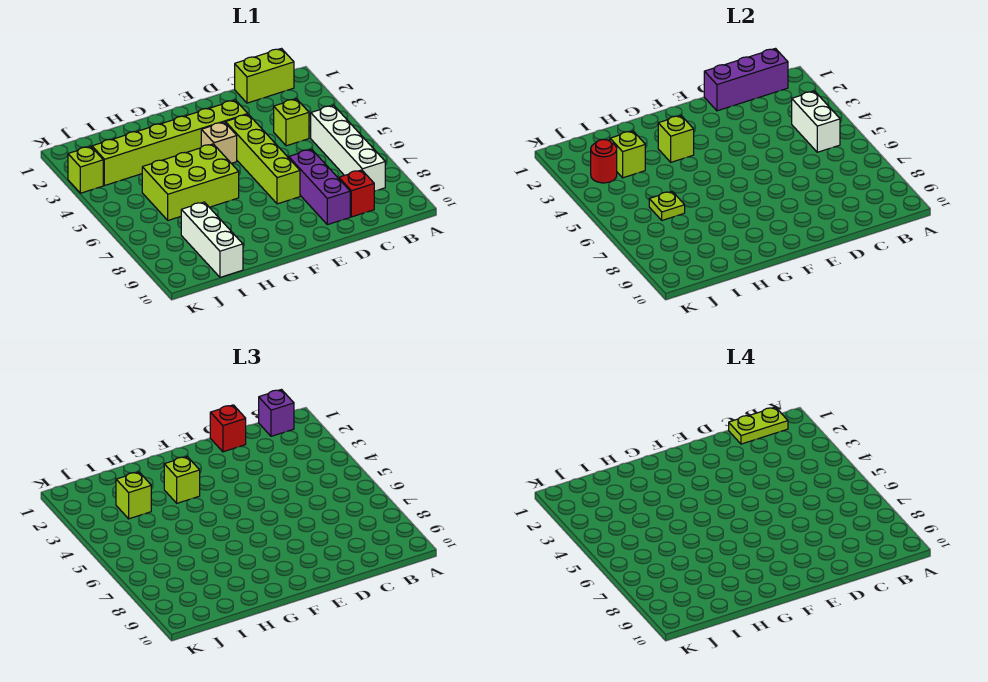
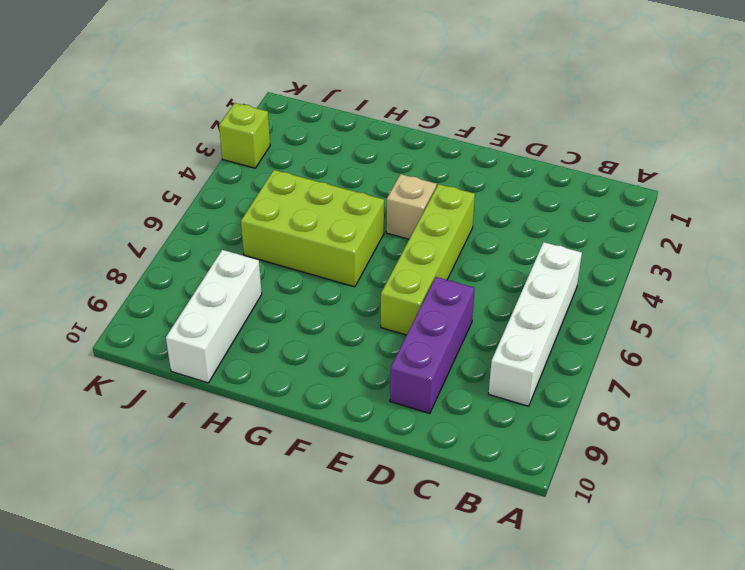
none -> lime brick B1:C1 level 1
none -> lime brick C4 level 1
none -> red brick C9 level 1

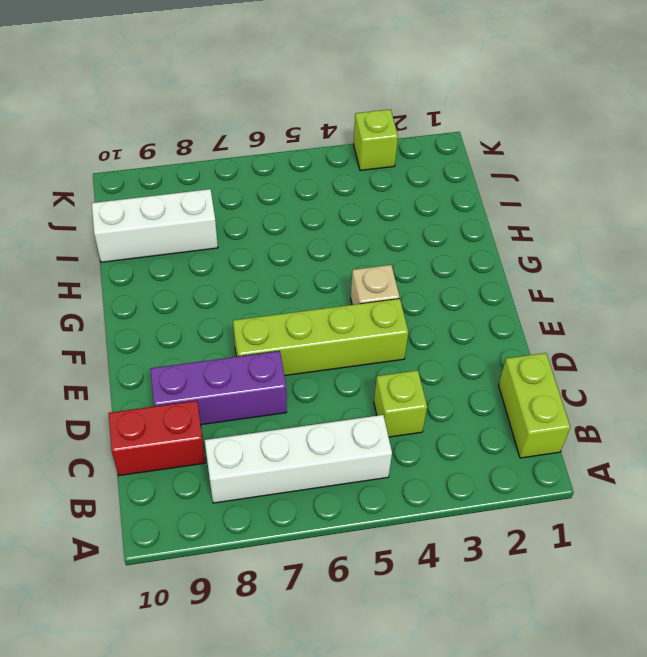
red brick C9:C10 level 1 -> red brick C9 level 1
none -> lime brick E3:J3 level 1
none -> lime brick G5:I6 level 1
none -> purple brick B1:D1 level 2

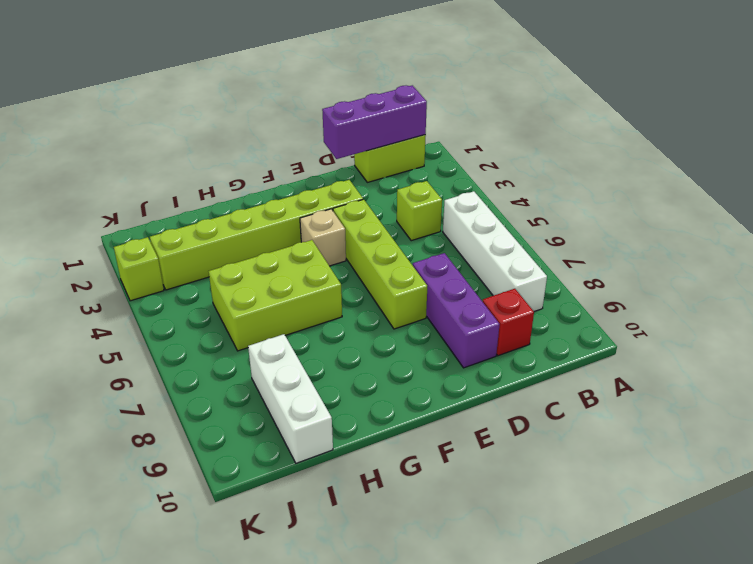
none -> white brick B4:B5 level 2
none -> lime brick G3 level 2
none -> lime brick I3 level 2

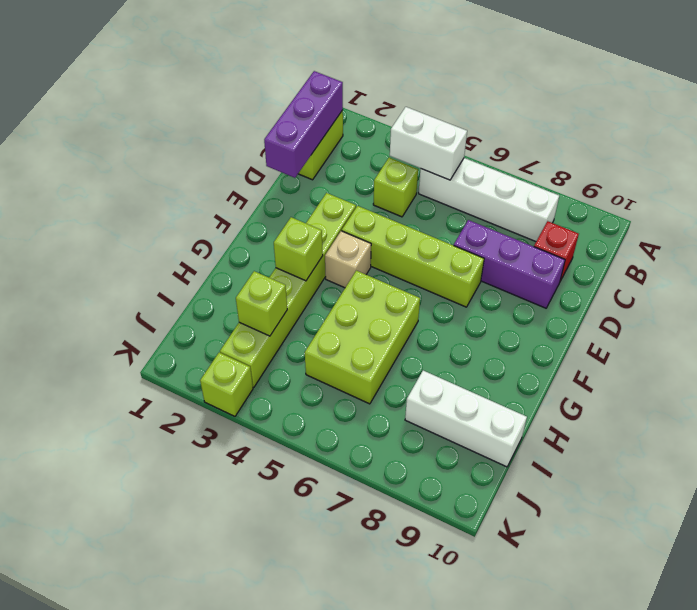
none -> lime plate I6 level 2
none -> red round brick J3 level 2
none -> purple brick B1 level 3

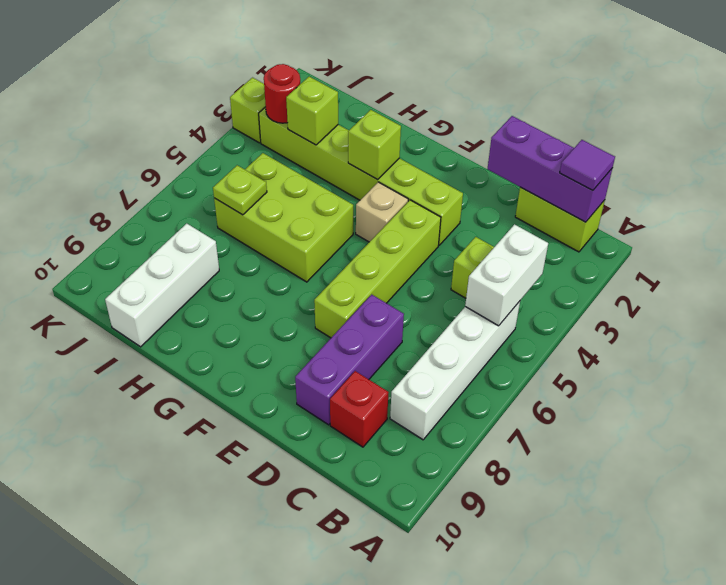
purple tile B1 level 3 -> purple brick B1 level 3
none -> red brick D1 level 3
none -> lime brick G3 level 3
none -> lime brick I3 level 3

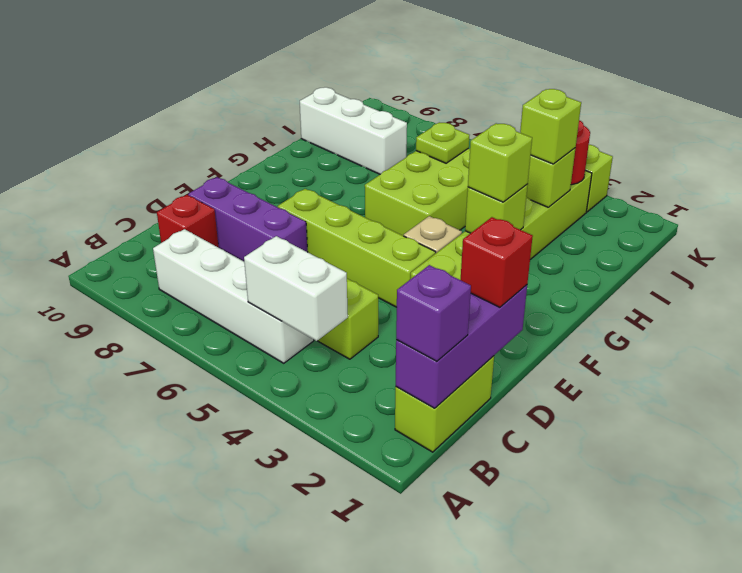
none -> lime plate B1:C1 level 4

